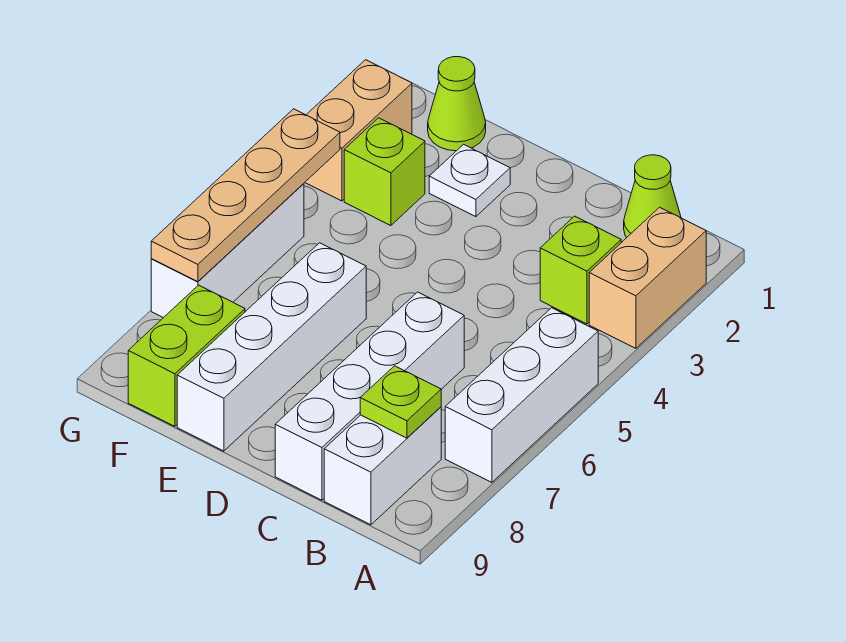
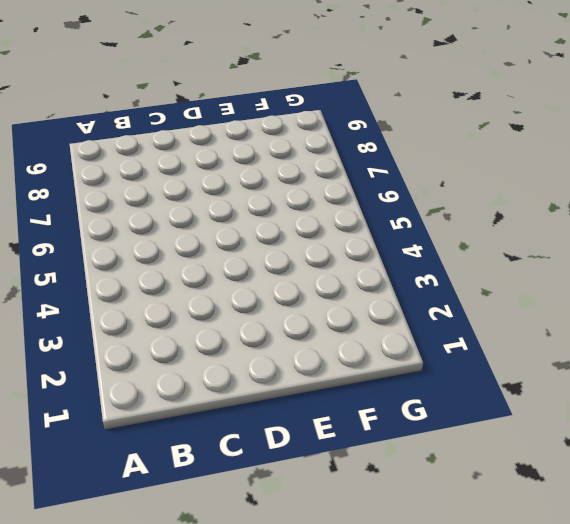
none -> tan brick A2:A3 level 1
none -> white brick A5:A7 level 1
none -> lime cone B1 level 1

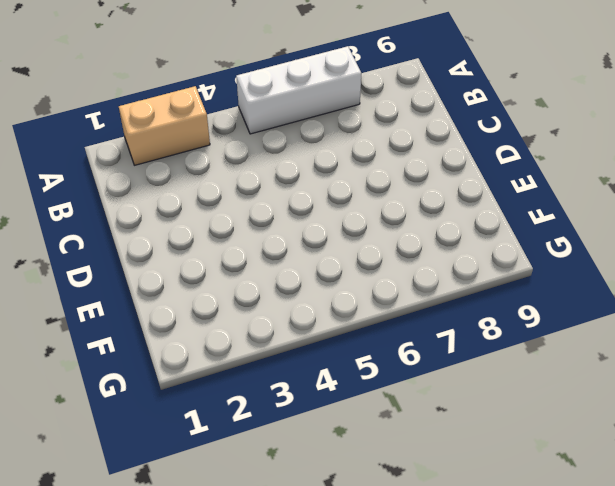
none -> lime cone B1 level 1
none -> lime brick B3 level 1
none -> white brick B8:B9 level 1

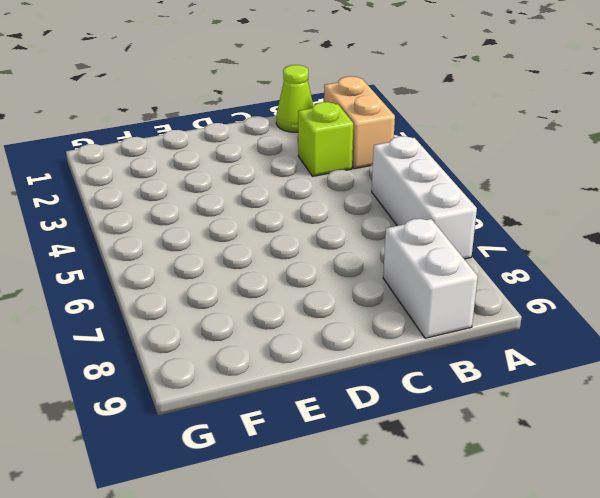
none -> white brick C6:C9 level 1
none -> white plate E2 level 1
none -> white brick E6:E9 level 1

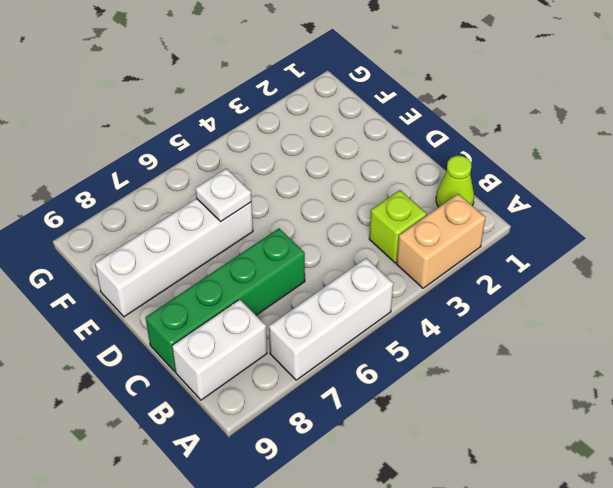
green brick C6:C9 level 1 -> white brick C6:C9 level 1
white plate E6 level 2 -> white plate E2 level 1
none -> lime cone F1 level 1
none -> lime brick F3 level 1
none -> lime brick F8:F9 level 1

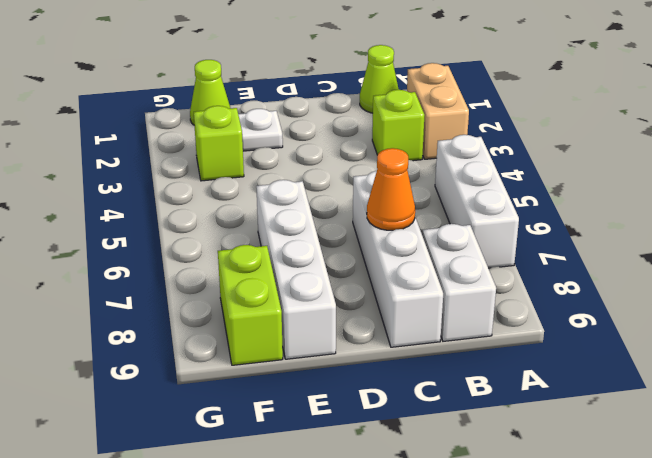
orange cone C7 level 2 -> none
none -> tan brick G2:G3 level 1
none -> white brick G5:G7 level 1
none -> lime plate B8 level 2

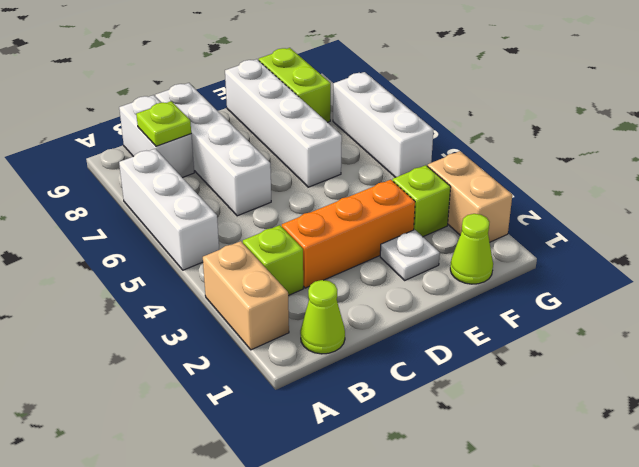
orange brick C3:E3 level 1 -> none
none -> tan plate G4:G7 level 2

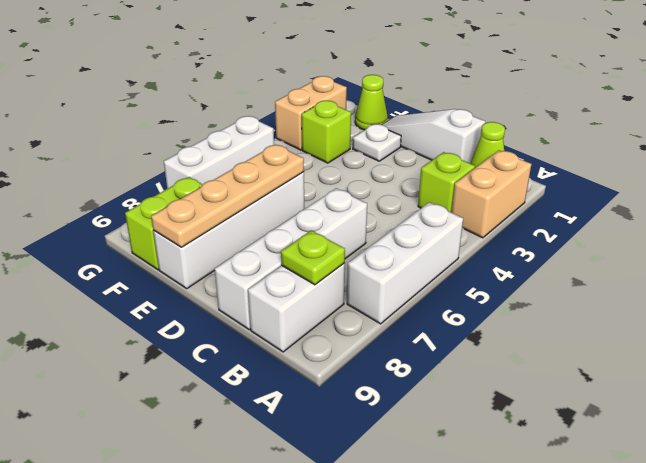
white slope C1:E1 level 1 top C -> none
tan plate E6:E9 level 2 -> tan plate G4:G7 level 2

